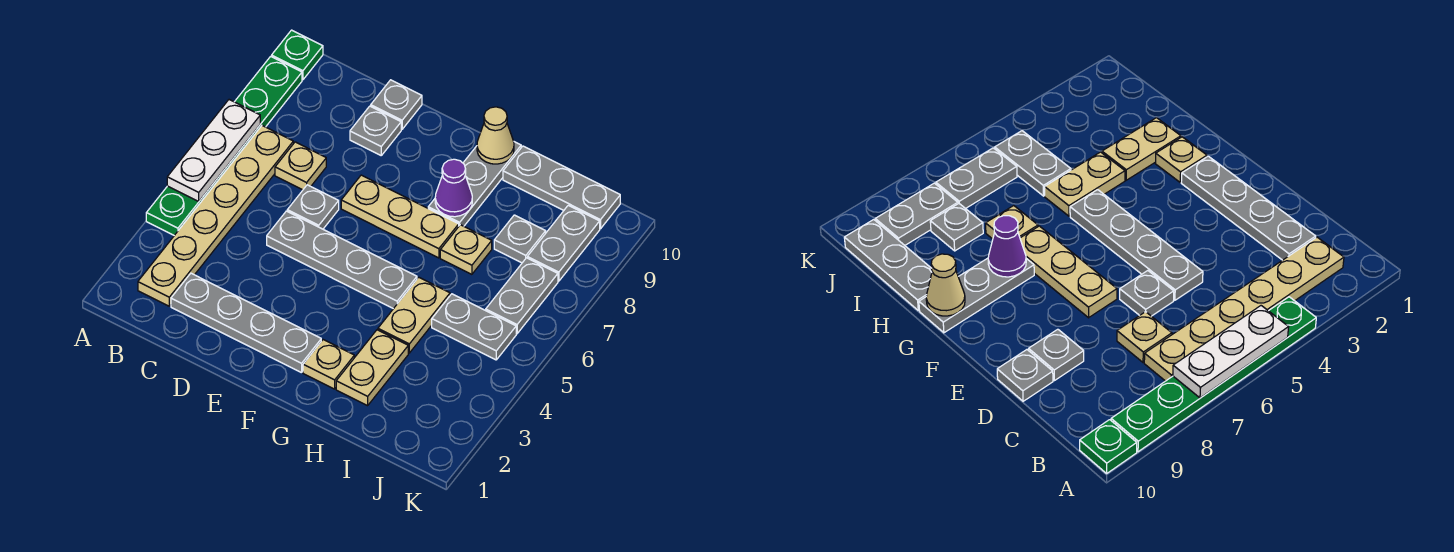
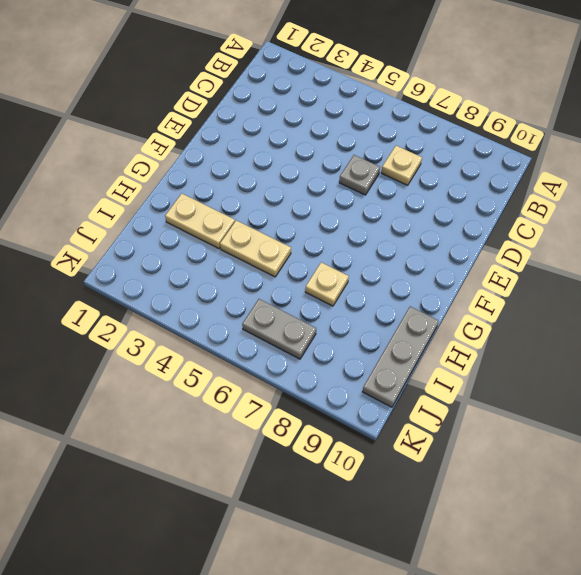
none -> green plate A4:A9 level 1
none -> green plate A10 level 1
none -> tan plate B2:B7 level 1

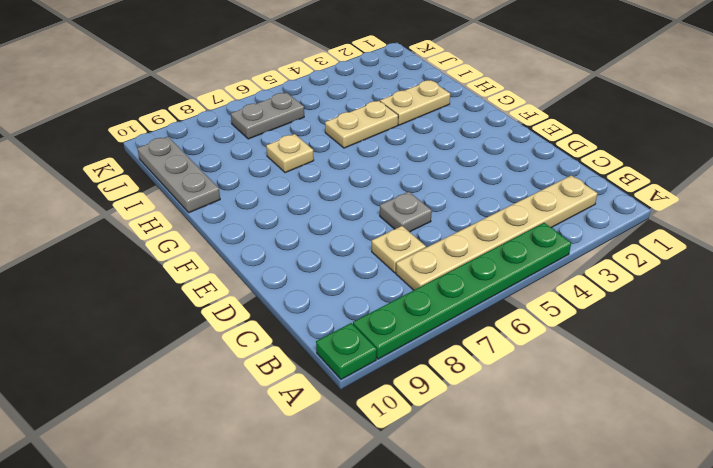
none -> grey plate C2:F2 level 1
none -> grey plate D5:G5 level 1
none -> grey plate D9 level 1

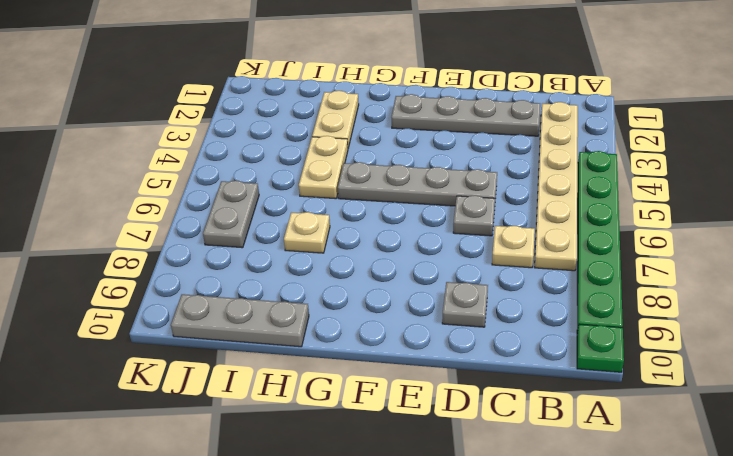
none -> grey plate D10 level 1
none -> tan plate E7:G7 level 1
none -> tan plate G2 level 1

